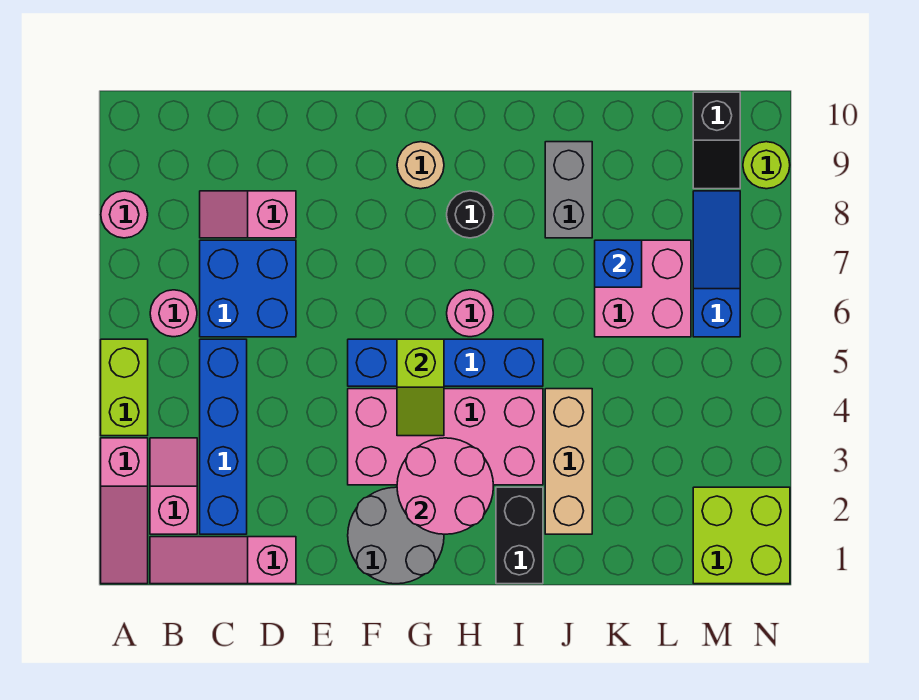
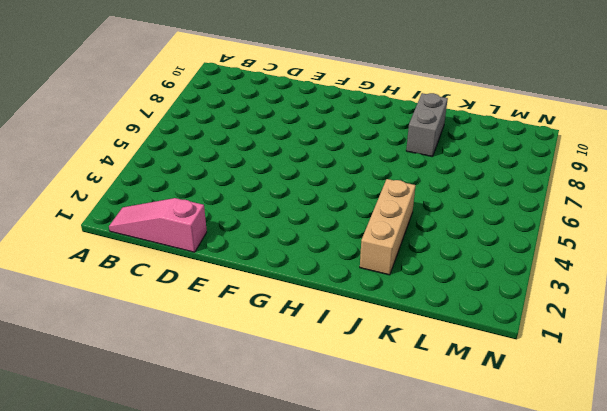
none -> pink slope A1:A3 level 1 top 3
none -> lime brick A4:A5 level 1
none -> pink round brick A8 level 1

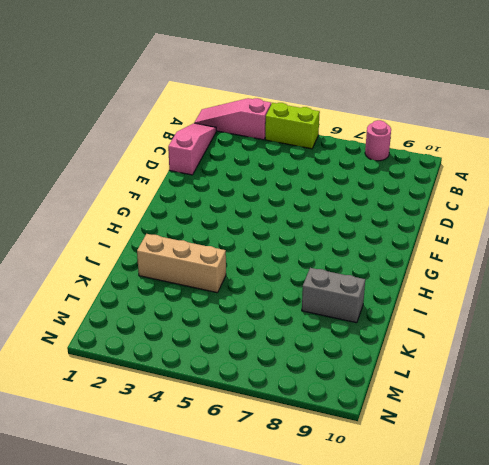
none -> pink slope B2:B3 level 1 top 2
none -> pink round brick B6 level 1
none -> blue brick C2:C5 level 1

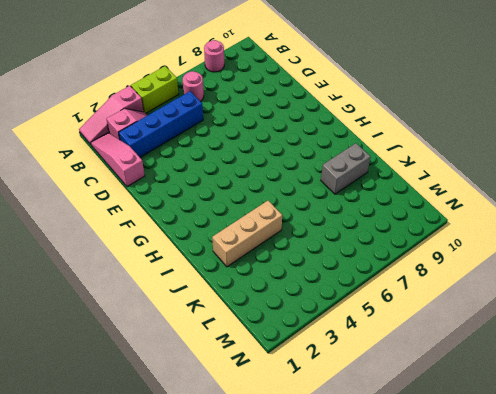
none -> blue brick C6:D7 level 1
none -> pink slope C8:D8 level 1 top D
none -> grey round brick F1:G2 level 1

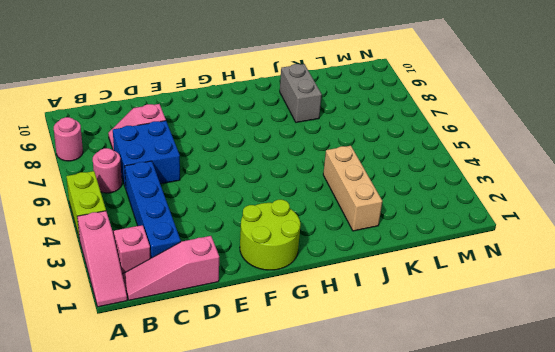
lime round brick F1:G2 level 1 -> grey round brick F1:G2 level 1
none -> pink brick F3:I4 level 1
none -> blue brick F5:I5 level 1
none -> tan round brick G9 level 1

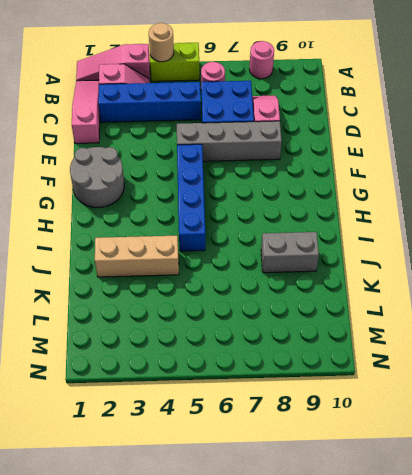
tan round brick A4 level 2 -> tan round brick G9 level 1
grey brick E5:E8 level 1 -> none
none -> pink brick F3:I4 level 1
none -> pink round brick H6 level 1
none -> black round brick H8 level 1

